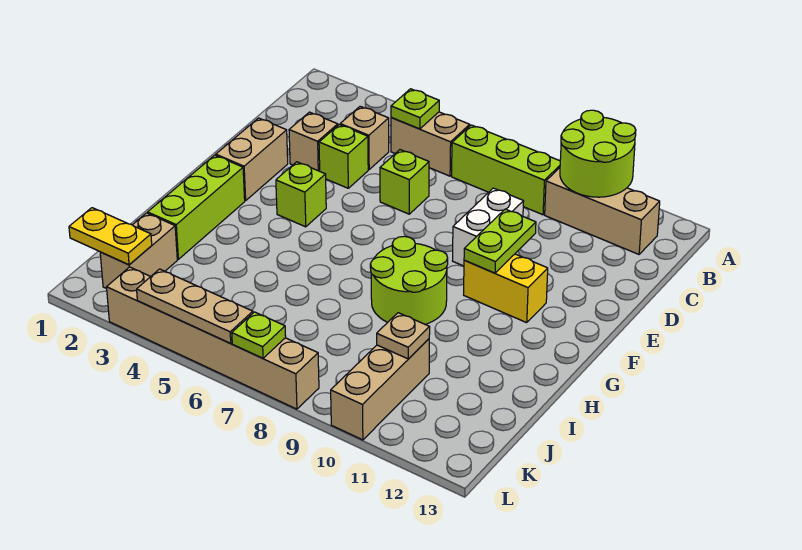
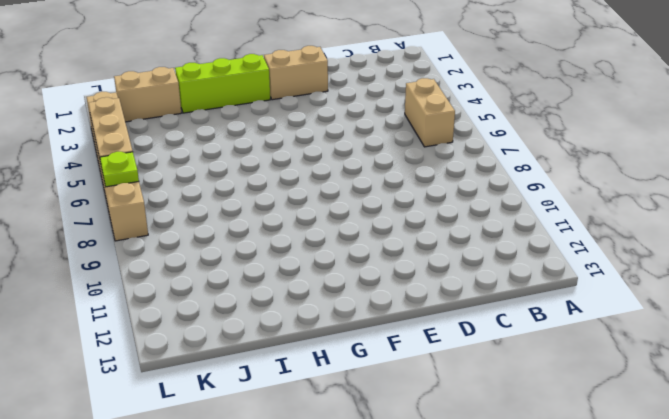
none -> lime brick B7:B9 level 1
none -> tan brick B10:B12 level 1
none -> tan brick C4 level 1

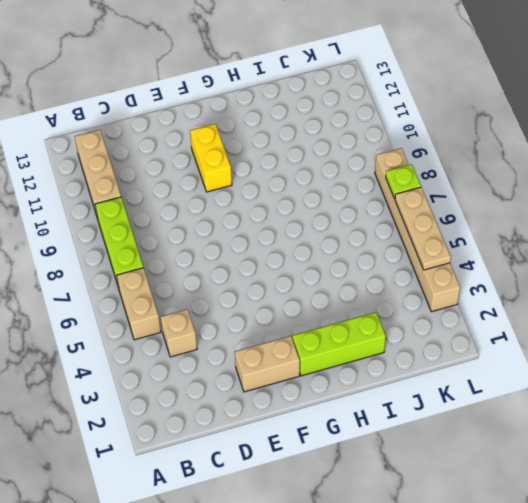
none -> tan brick D3 level 1
none -> lime brick D4 level 1
none -> lime brick D6 level 1

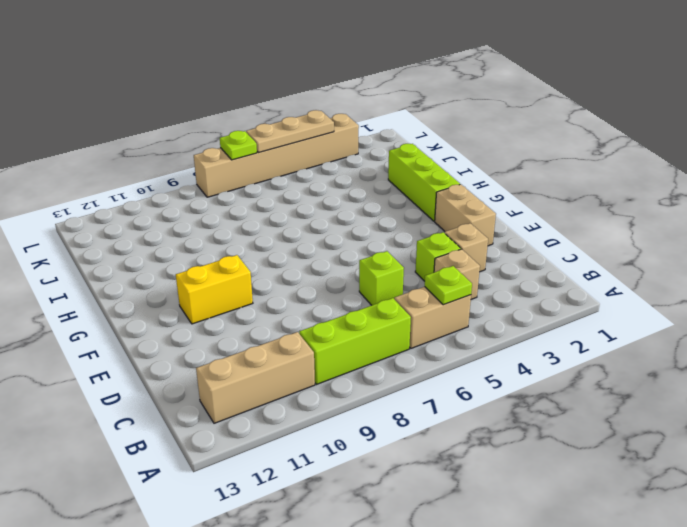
none -> white brick D9:E9 level 1
none -> lime brick F4 level 1
none -> lime round brick G8:H9 level 1

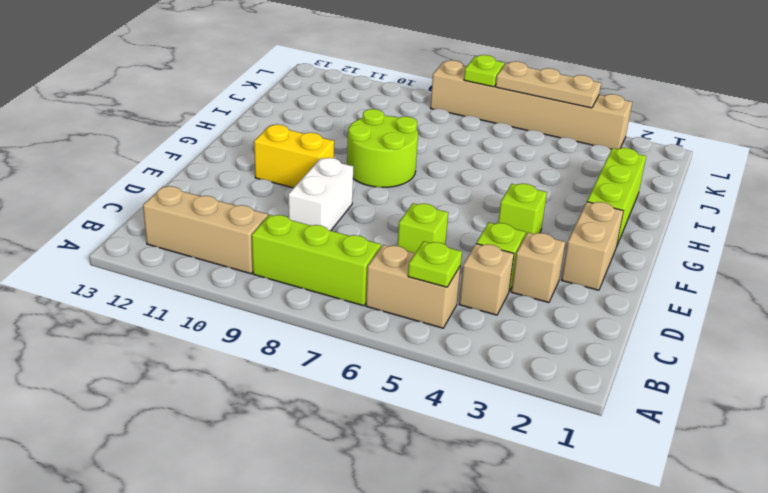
none -> tan brick J2:K2 level 1
none -> tan brick J10:L10 level 1
none -> lime round brick A10:B11 level 2

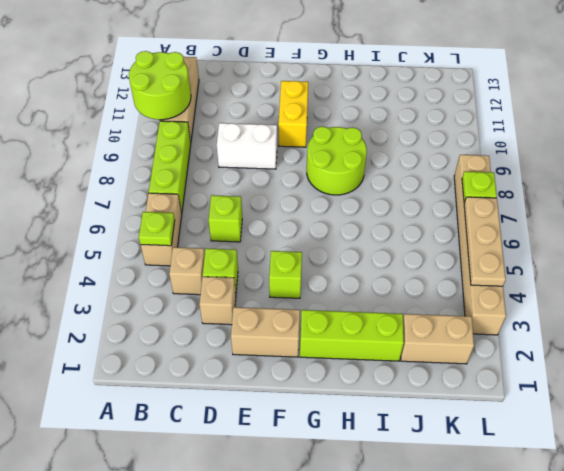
none -> tan brick J10:L10 level 1
none -> lime plate E10:F10 level 2
none -> tan plate J10 level 2

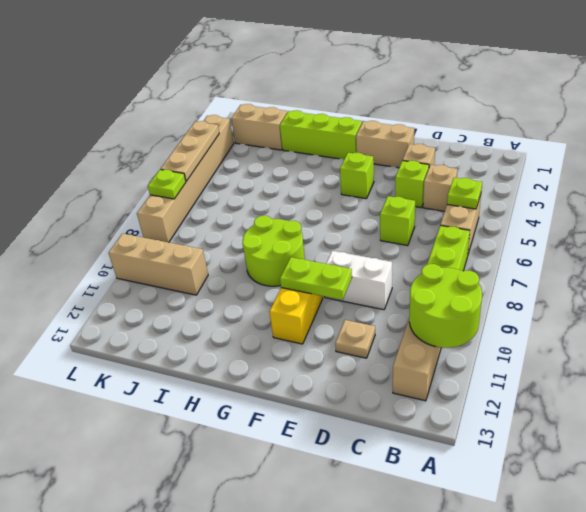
tan plate D11 level 1 -> tan plate J10 level 2
none -> yellow plate K1:K2 level 2

